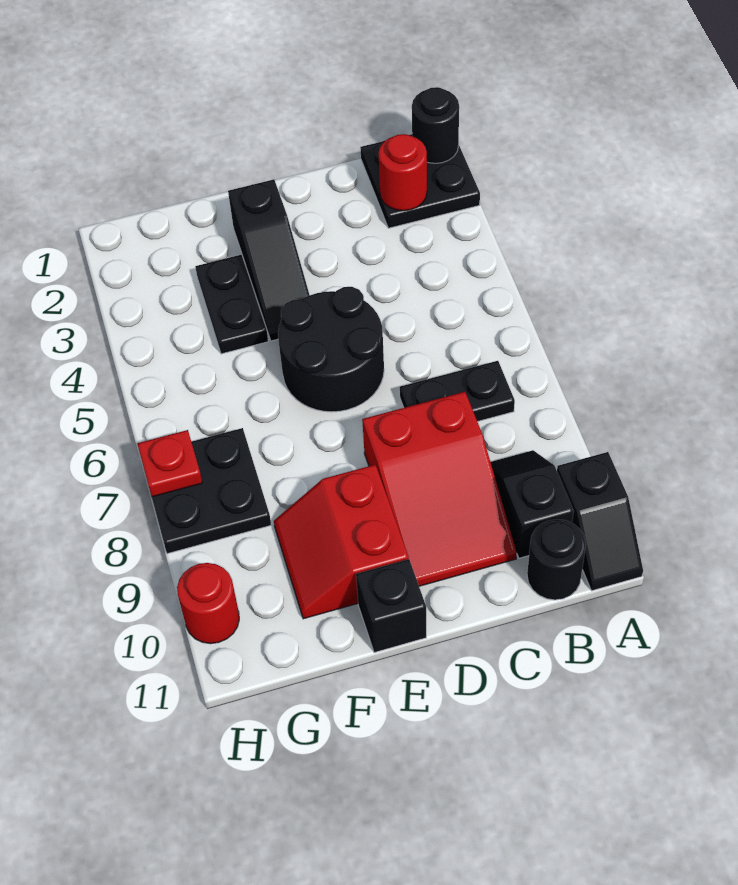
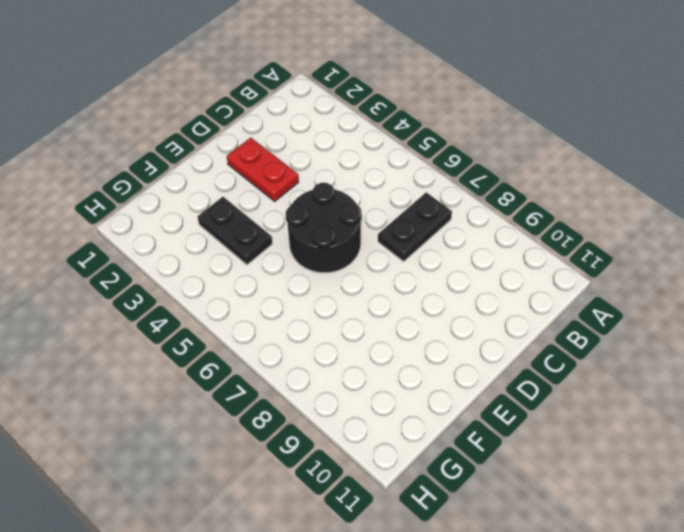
red plate D2:D3 level 1 -> none
none -> black plate A1:B2 level 1
none -> black slope A10:A11 level 1 top 10
none -> black slope B9:B10 level 1 top 10

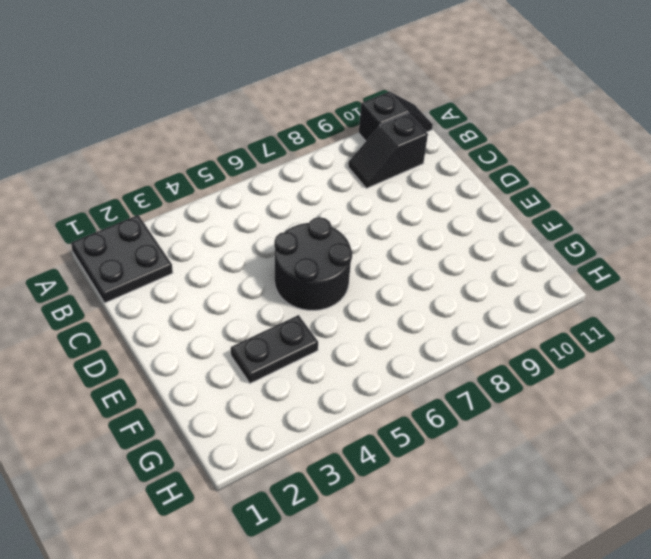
none -> black plate B7:C7 level 1
none -> black round brick B11 level 1
none -> red slope C8:D10 level 1 top 8

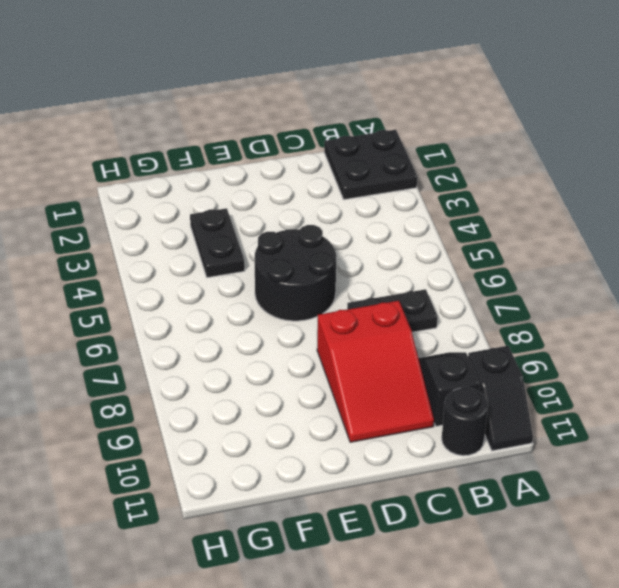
none -> black slope E2:E4 level 1 top 2
none -> red slope E9:F10 level 1 top E
none -> black brick E11 level 1

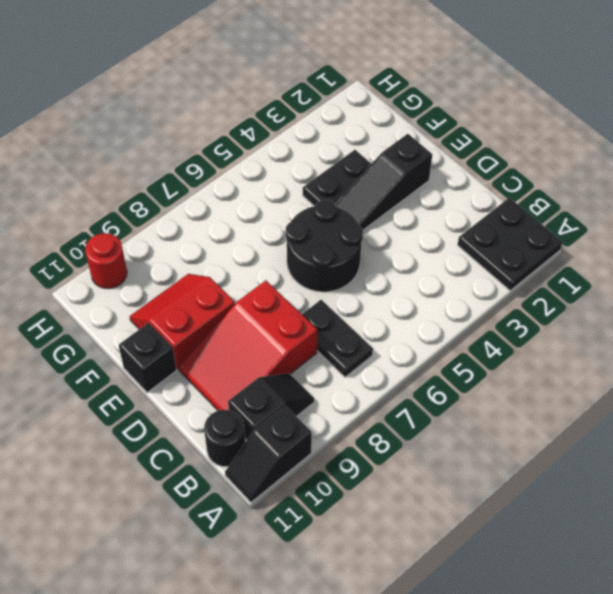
none -> black plate G7:H8 level 1
none -> black round brick A1 level 2
none -> red round brick B2 level 2

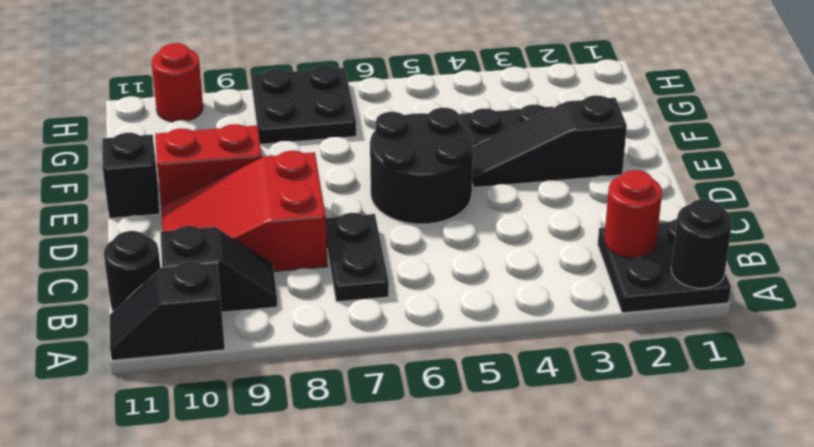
none -> red plate H7 level 2

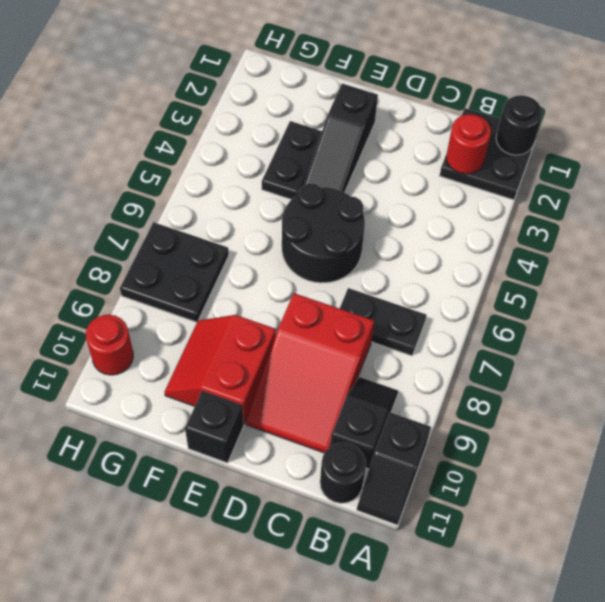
none -> red plate H7 level 2

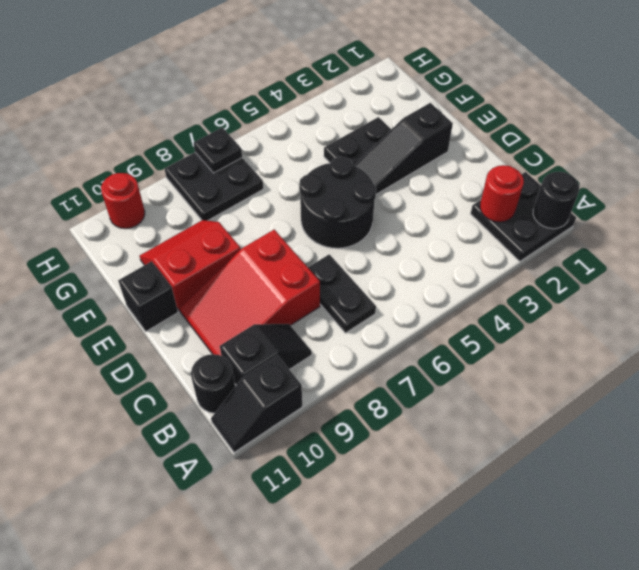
black plate H7 level 2 -> red plate H7 level 2

